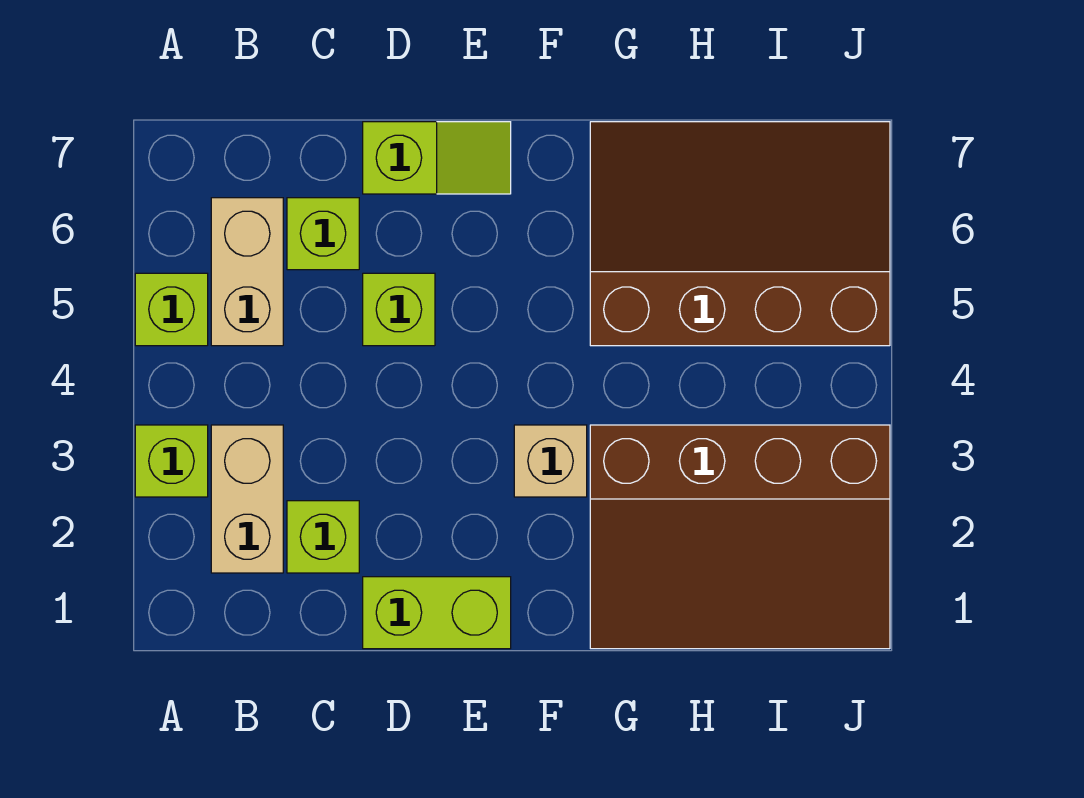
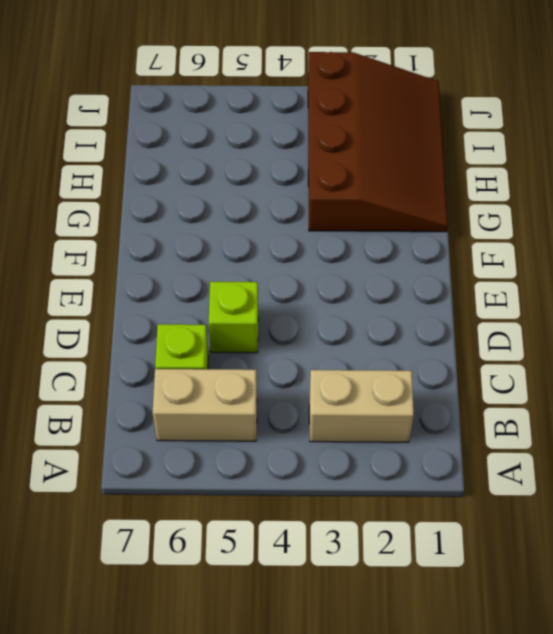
none -> lime brick A3 level 1
none -> lime brick A5 level 1
none -> lime brick C2 level 1

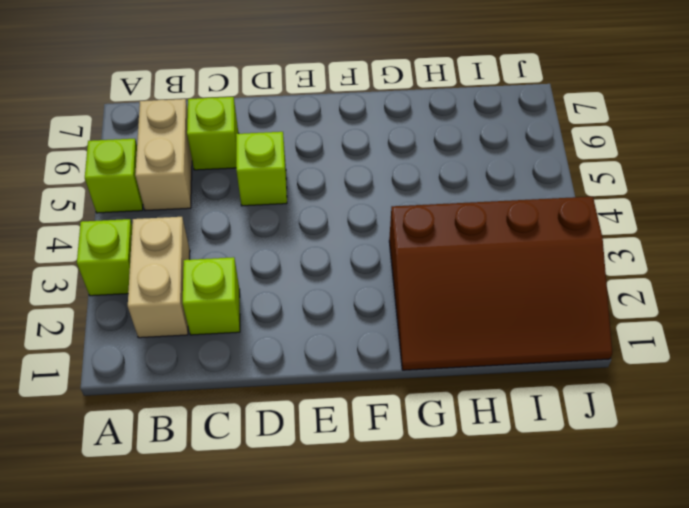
none -> lime brick D1:E1 level 1
none -> lime slope D7:E7 level 1 top D
none -> tan brick F3 level 1

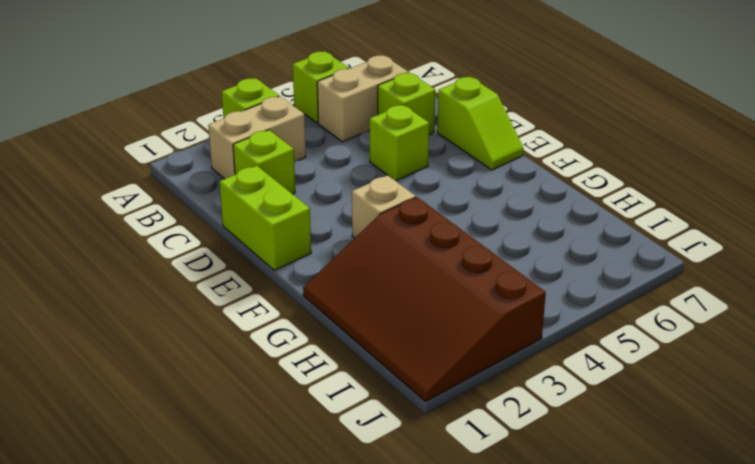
none -> brown slope G5:J7 level 1 top 5

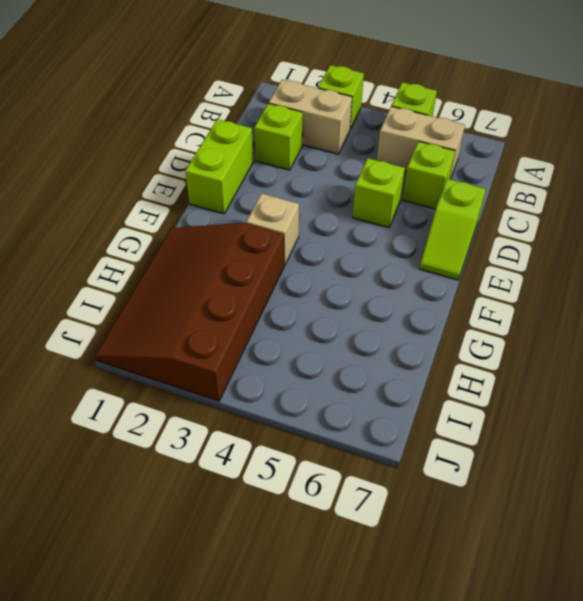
none -> brown slope G5:J7 level 1 top 5

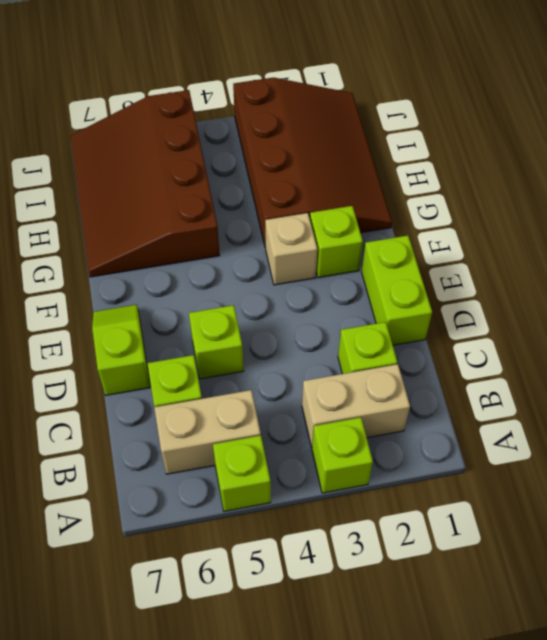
lime brick F2 level 1 -> none

